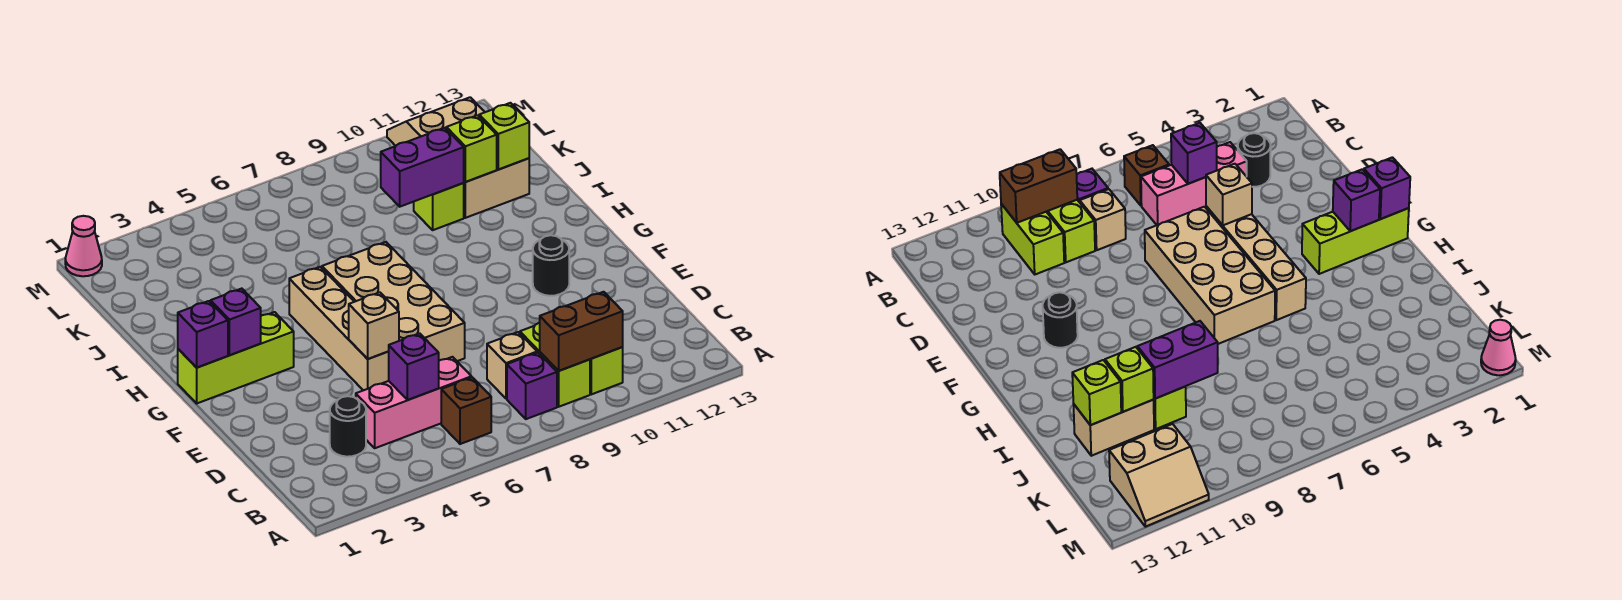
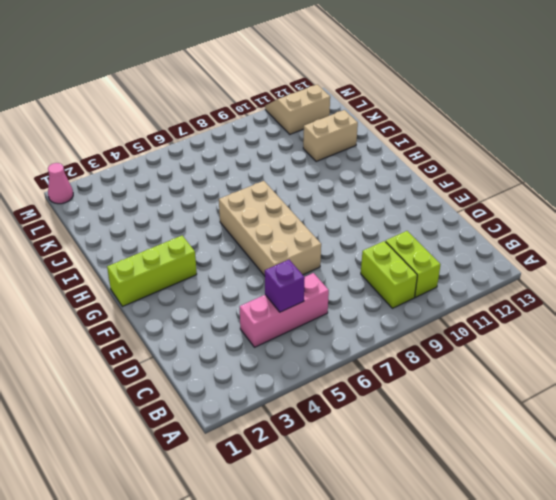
none -> brown brick B6 level 1
none -> purple brick B8 level 1
none -> black round brick C3 level 1

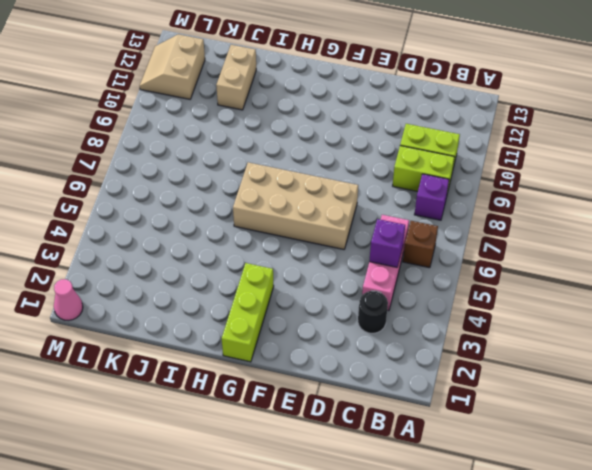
none -> tan brick C8 level 1
none -> tan brick E5:H5 level 1
none -> black round brick F11 level 1

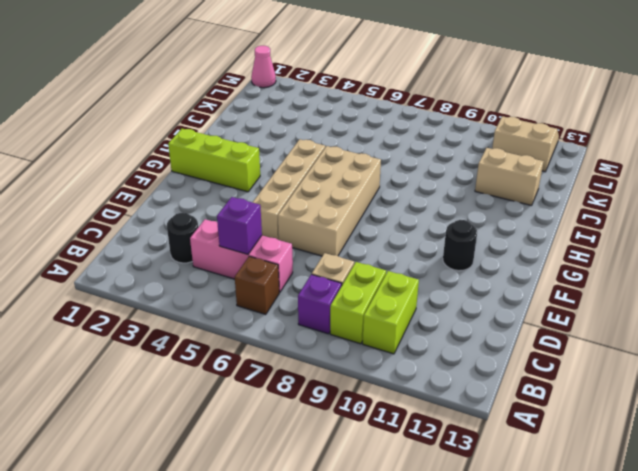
none -> lime brick J10 level 1
none -> brown brick B9:B10 level 2
none -> tan brick E5 level 2

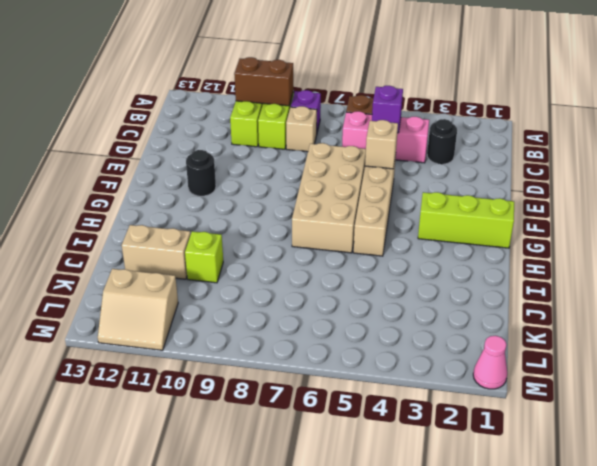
none -> purple brick G1 level 2
none -> purple brick G2 level 2
none -> purple brick J9:J10 level 2

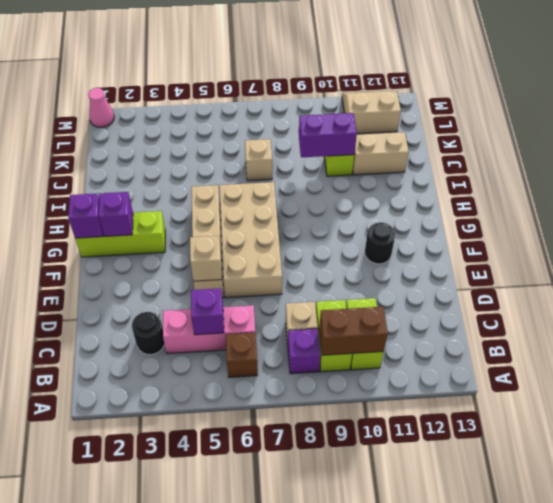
tan brick J7 level 1 -> none
none -> lime brick J11 level 2
none -> lime brick J12 level 2

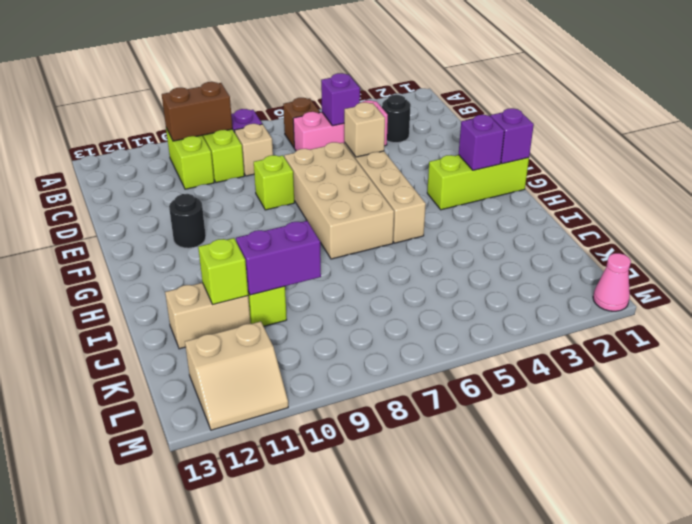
lime brick E8 level 1 -> lime brick J12 level 2

